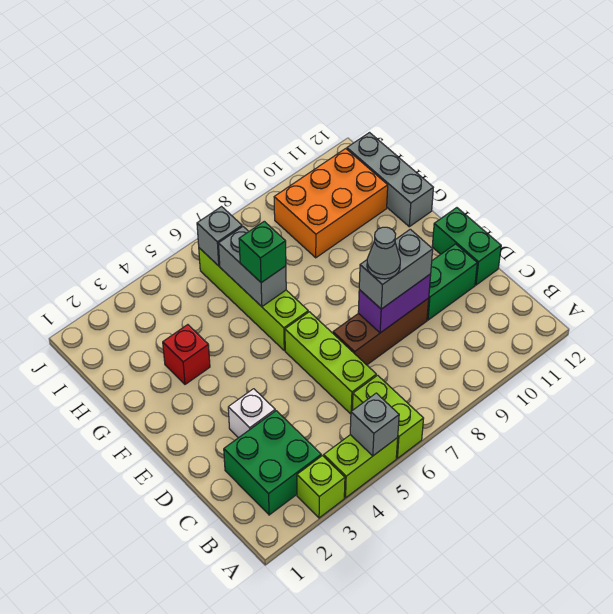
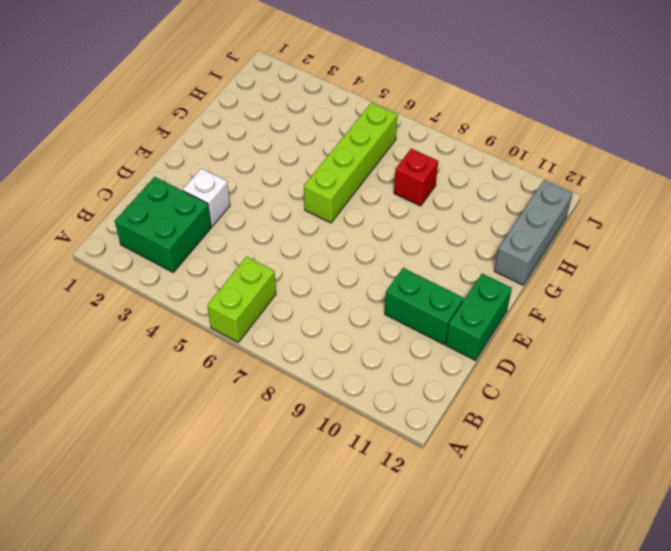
red brick H8 level 1 -> red brick G3 level 1
none -> lime brick A3 level 1
none -> lime brick A4:A5 level 1
none -> lime brick C6:E6 level 1

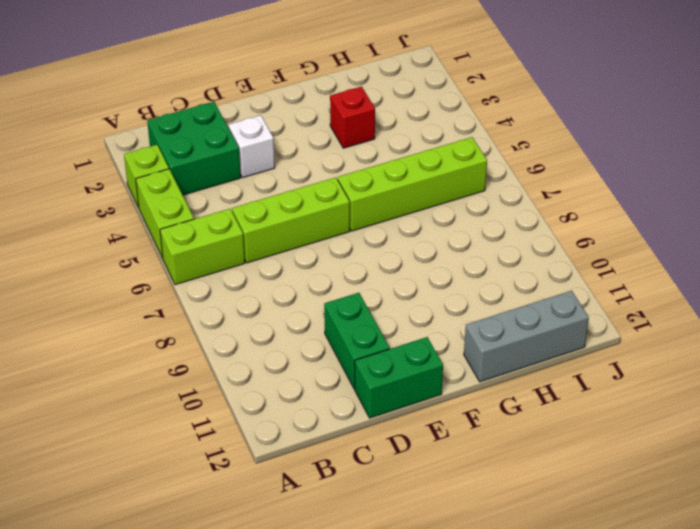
none -> brown brick D7:D9 level 1
none -> orange brick H9:I11 level 1
none -> grey brick A5 level 2

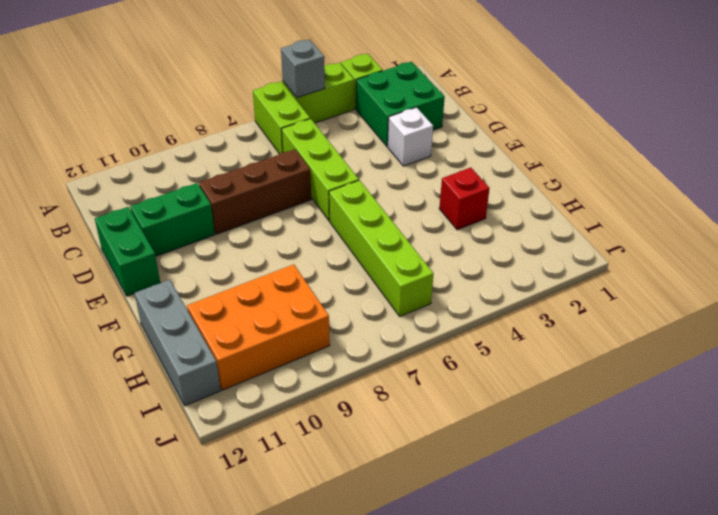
none -> purple brick D8:D9 level 2
none -> grey brick G6:H6 level 2
none -> grey brick I6 level 2

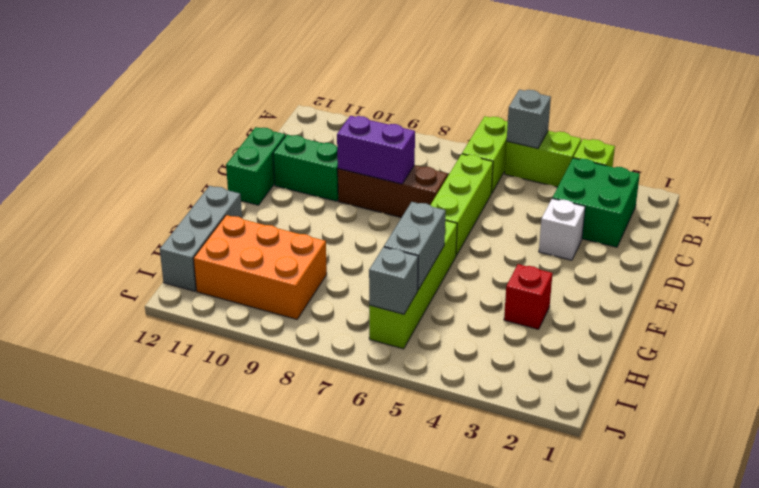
none -> grey brick D8:D9 level 3
none -> green brick G6 level 3
none -> grey cone D8 level 4

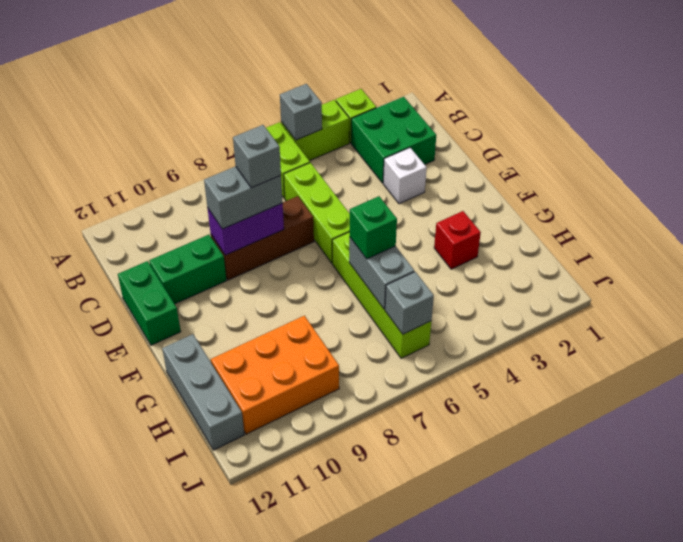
grey brick D8 level 4 -> grey cone D8 level 4

